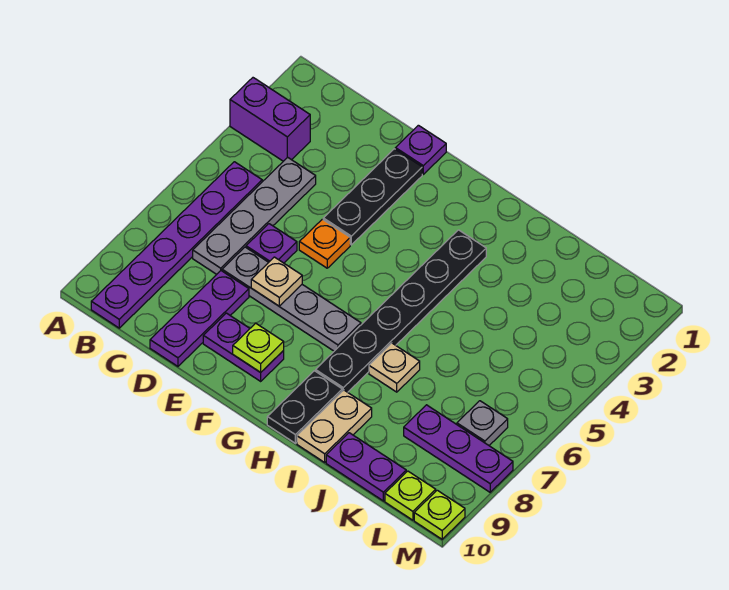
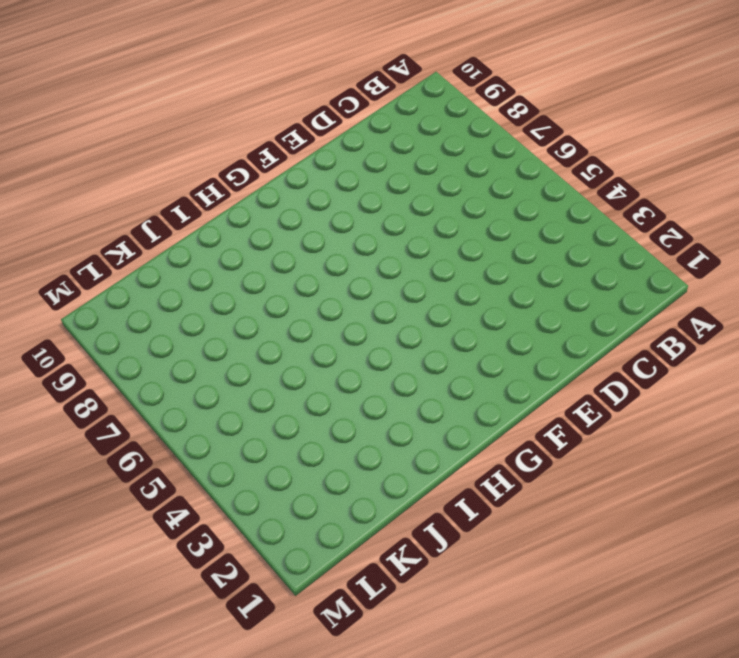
none -> purple brick A3:B3 level 1
none -> purple plate B5:B10 level 1
none -> grey plate C4:C7 level 1

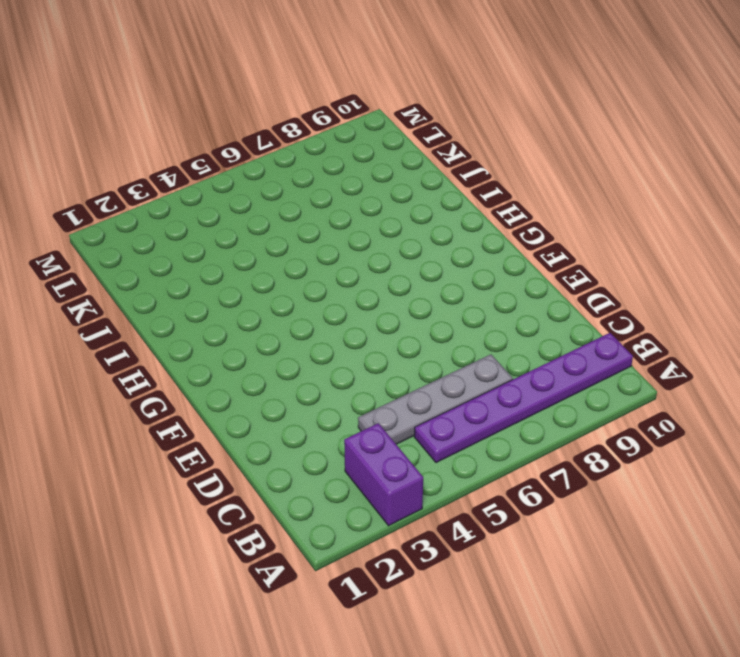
none -> purple plate D6 level 1
none -> grey plate D7:G7 level 1
none -> purple plate D8:D10 level 1

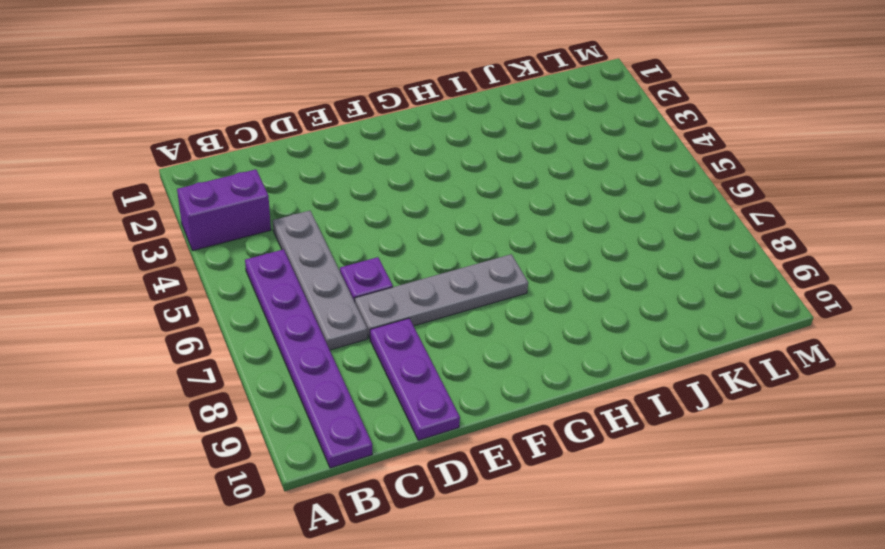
none -> purple plate E1 level 1
none -> black plate E2:E4 level 1
none -> orange plate E5 level 1

